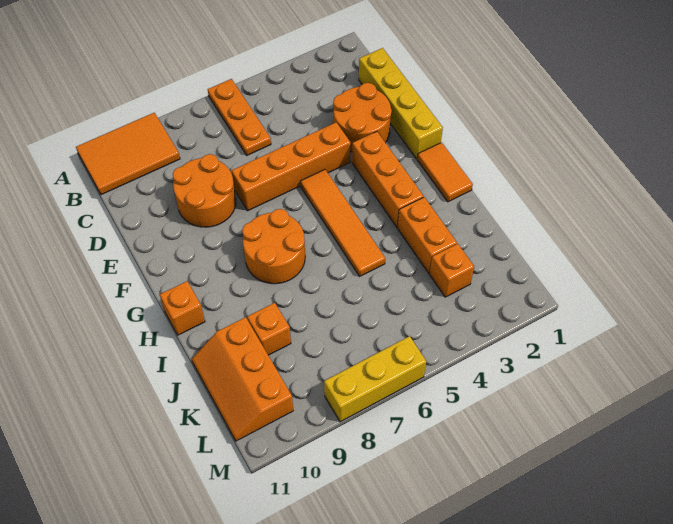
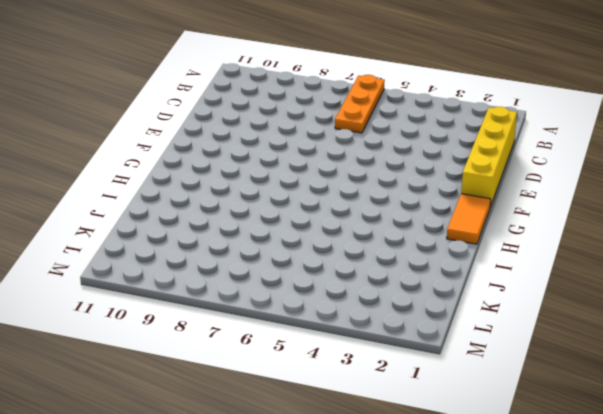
none -> orange tile A9:B11 level 1
none -> orange round brick D2:E3 level 1
none -> orange round brick D8:E9 level 1

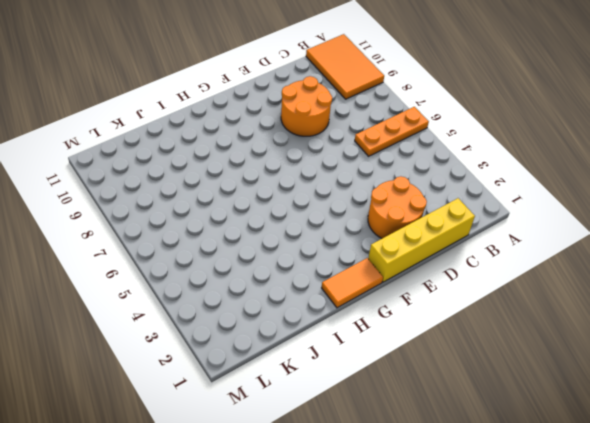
none -> orange brick E4:E7 level 1
none -> orange brick F3:H3 level 1
none -> orange tile F5:I5 level 1

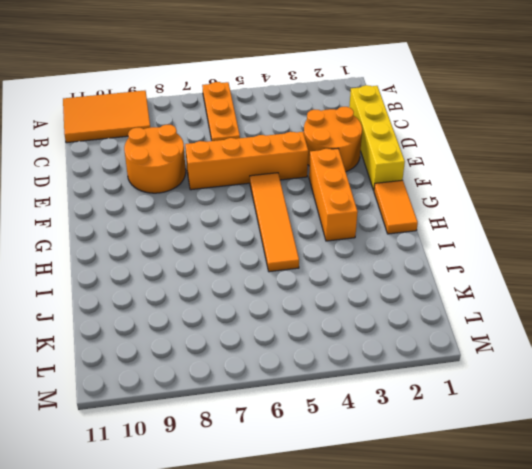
none -> orange round brick G7:H8 level 1
none -> orange brick H11 level 1
none -> orange brick I3:J3 level 1

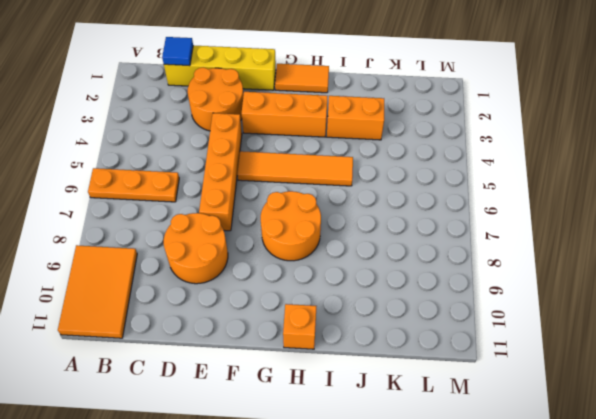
blue tile C1 level 2 -> none
none -> orange brick J9 level 1
none -> orange slope J10:L11 level 1 top 10
none -> orange brick K3 level 1

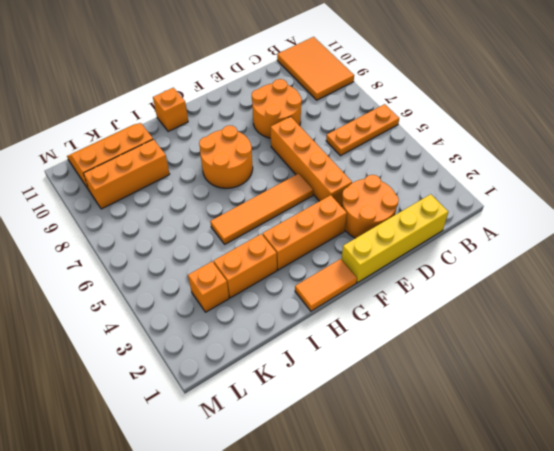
orange brick J9:L9 level 1 -> orange brick J9 level 1
none -> yellow brick M6:M8 level 1

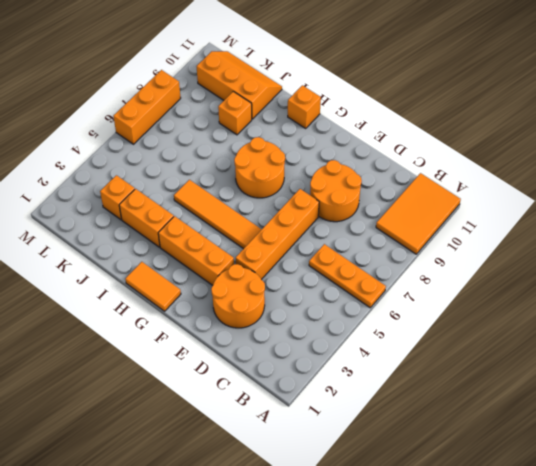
orange brick M6:M8 level 1 -> yellow brick M6:M8 level 1
none -> yellow brick C1:F1 level 1

